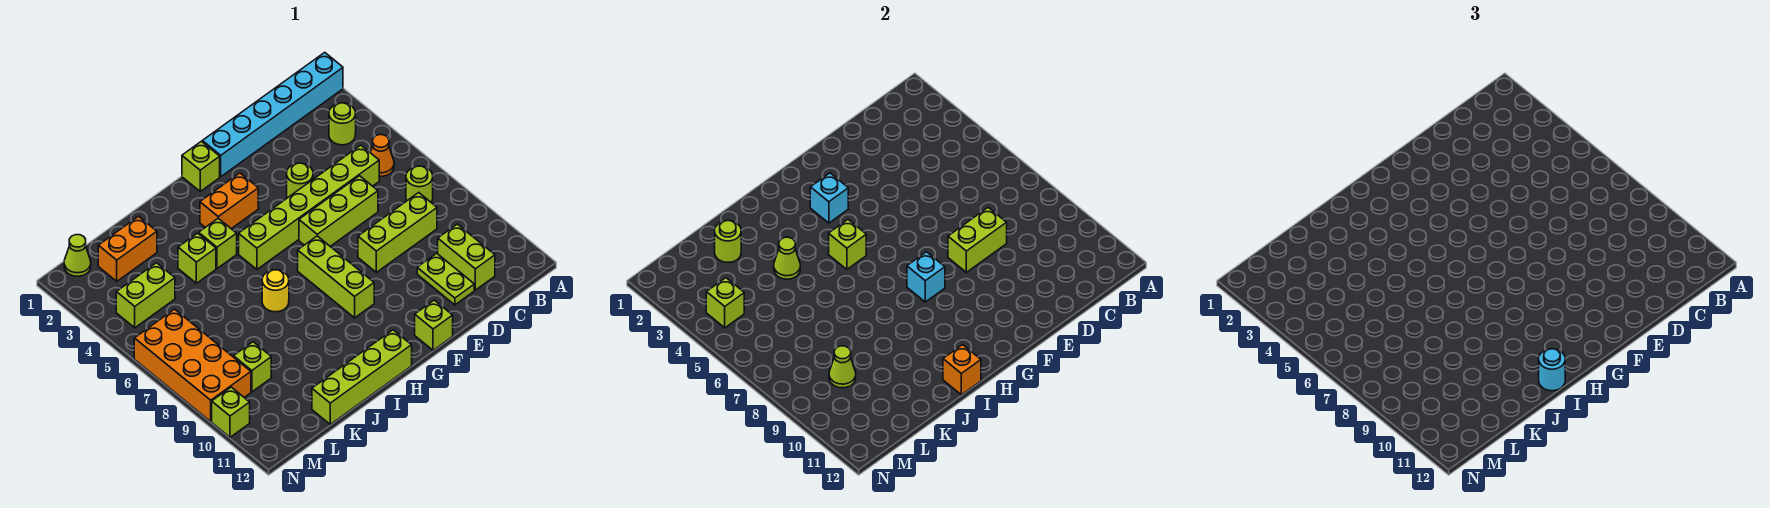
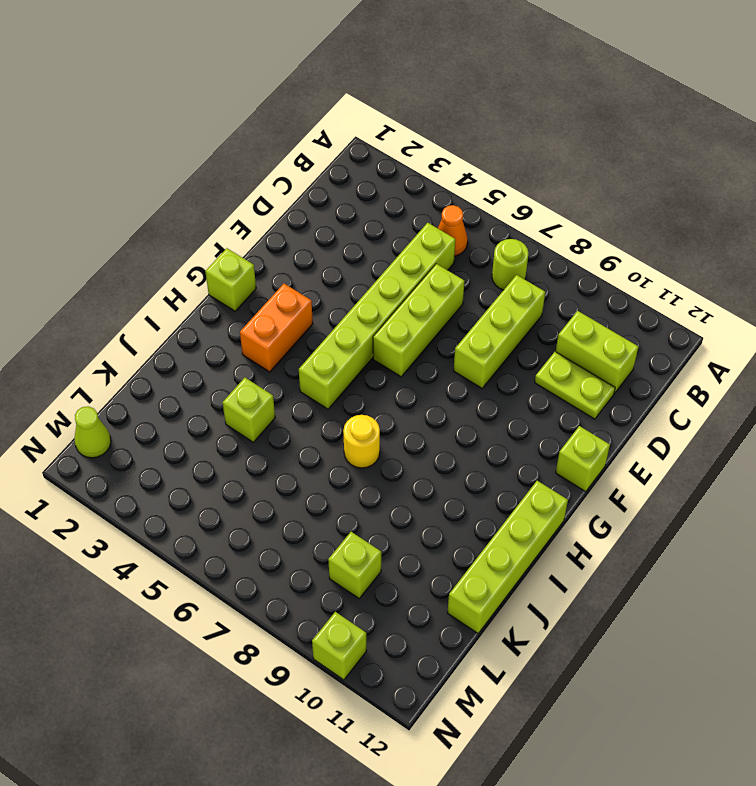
none -> cyan brick A1:F1 level 1
none -> lime round brick B3 level 1
none -> lime round brick E4 level 1
none -> lime brick G7:G9 level 1

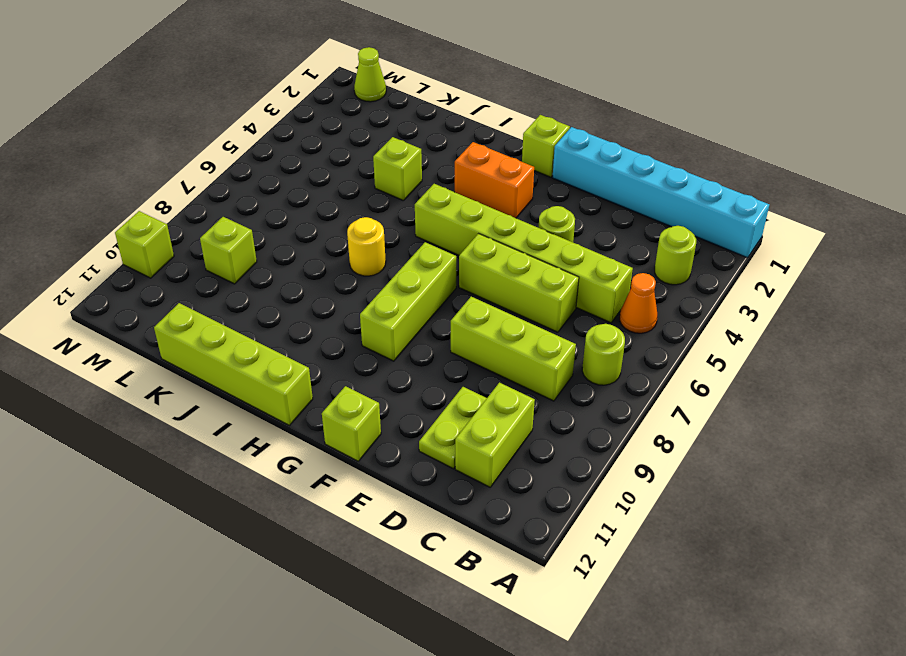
none -> lime brick I4 level 1
none -> orange brick K2:L2 level 1
none -> lime brick L4:M4 level 1
none -> orange brick M6:N9 level 1

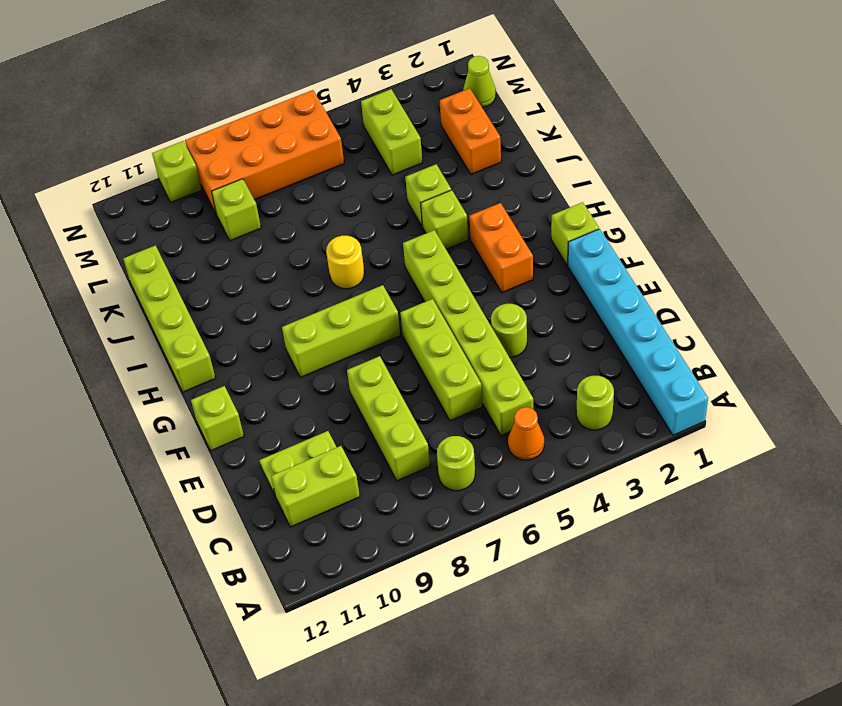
none -> lime brick D8:E8 level 2
none -> cyan brick G3 level 2
none -> cyan brick G8 level 2
none -> lime brick H5 level 2

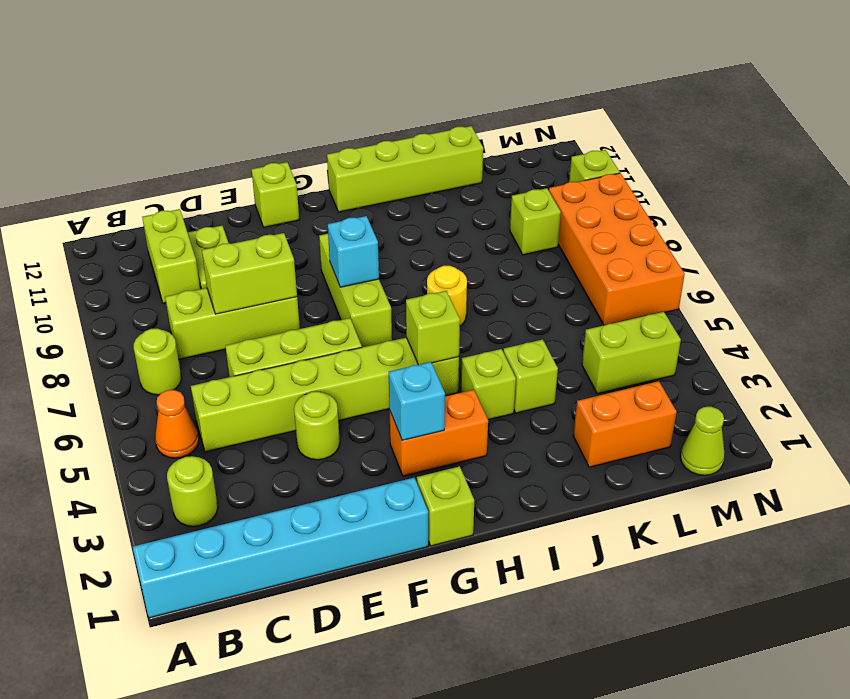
none -> orange brick I12 level 2
none -> lime cone J4 level 2
none -> lime round brick K2 level 2
none -> lime cone L9 level 2

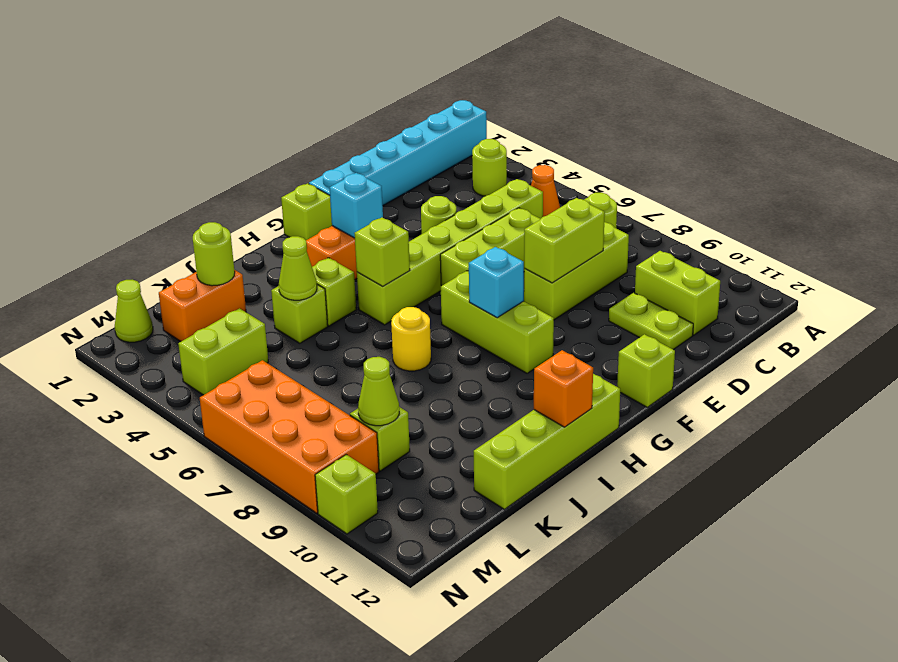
none -> lime brick M4 level 2
none -> cyan round brick I12 level 3

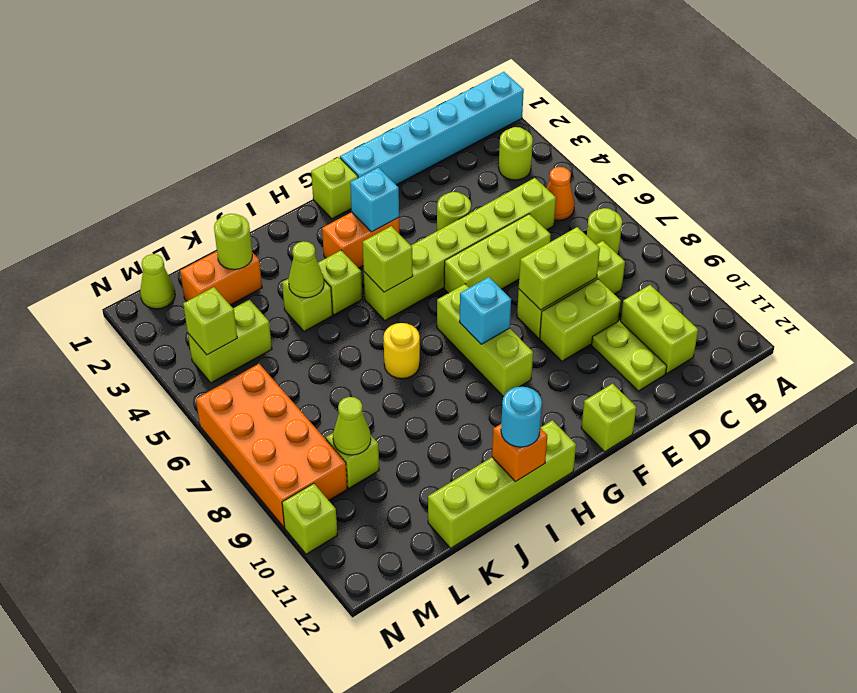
lime brick D9:E9 level 1 -> none

